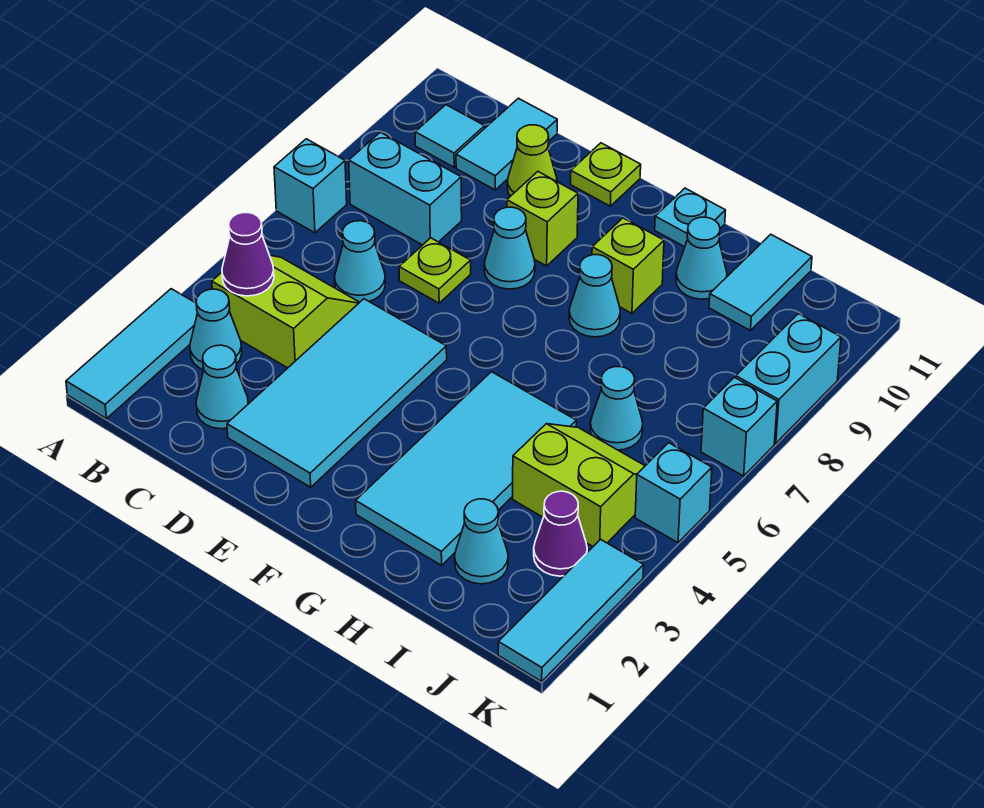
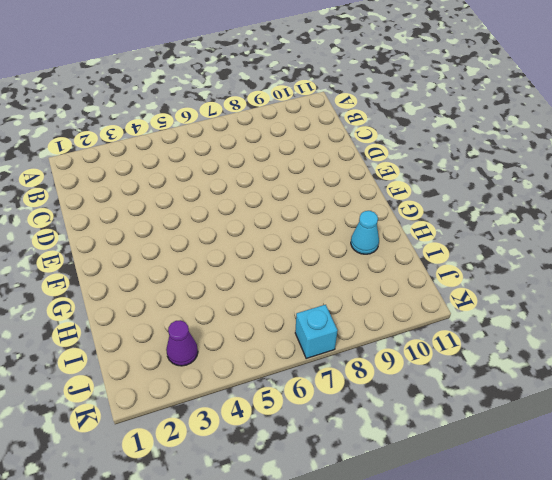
none -> cyan tile A1:A3 level 1
none -> cyan brick A7 level 1
none -> cyan cone B3 level 1
none -> lime slope B4:C5 level 1 top 4

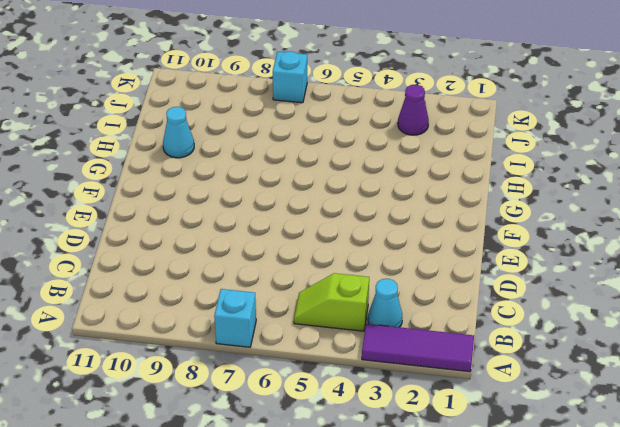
purple tile A1:A3 level 1 -> cyan tile A1:A3 level 1
lime slope B4:B5 level 1 top 4 -> lime slope B4:C5 level 1 top 4
none -> cyan brick B8:C8 level 1
none -> cyan tile B10 level 1
none -> cyan cone C2 level 1
none -> cyan cone C6 level 1

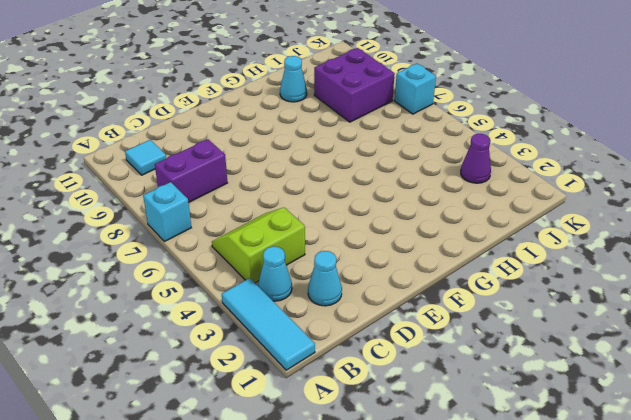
purple brick B8:C8 level 1 -> cyan brick B8:C8 level 1
purple brick I8:J9 level 1 -> none
none -> cyan cone C6 level 1
none -> cyan tile C10:C11 level 1
none -> cyan tile D2:E5 level 1
none -> lime plate D7 level 1

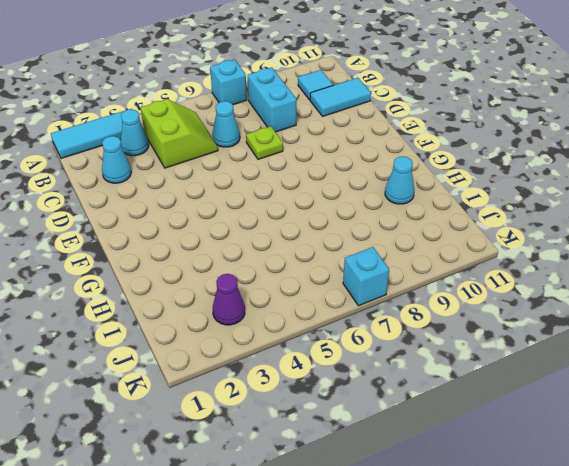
none -> cyan tile D2:E5 level 1
none -> lime cone D10 level 1
none -> cyan cone E8 level 1
none -> lime brick E9 level 1

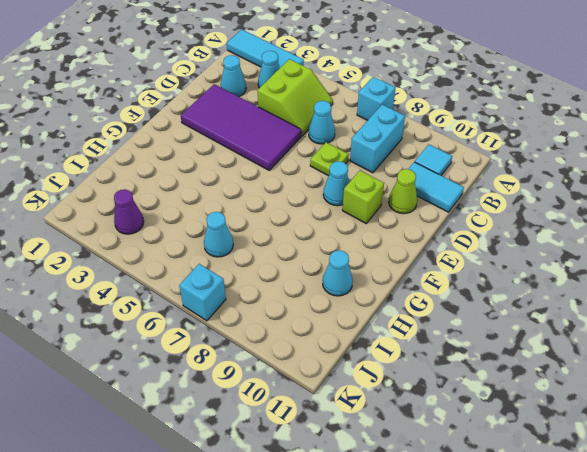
purple tile D2:E5 level 1 -> cyan tile D2:E5 level 1
none -> lime plate E11 level 1
none -> cyan tile G2:H5 level 1
none -> cyan cone G8 level 1
none -> lime brick G9 level 1

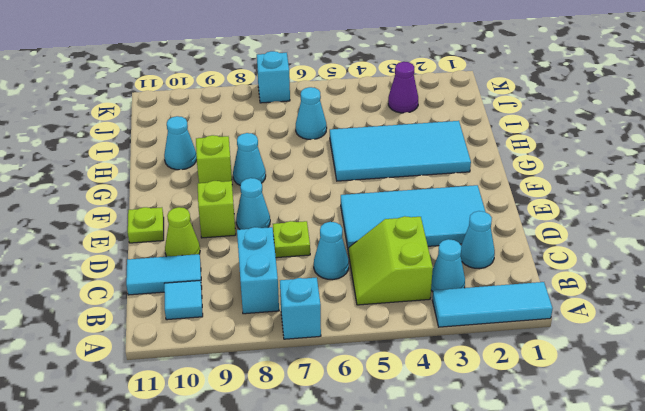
none -> cyan plate G11 level 1
none -> cyan cone I2 level 1
none -> lime slope I4:J5 level 1 top 4
none -> cyan tile I10:I11 level 1

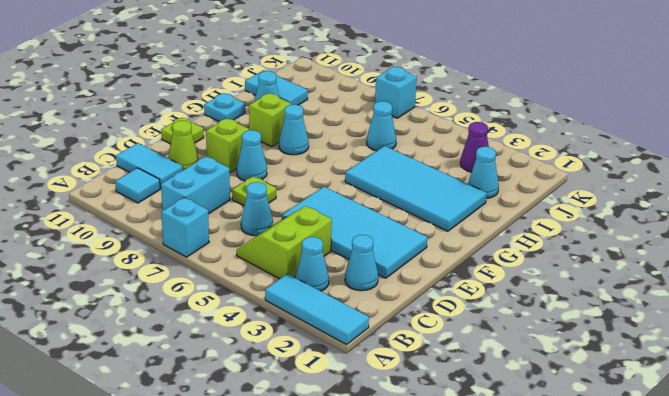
none -> lime slope I4:J5 level 1 top 4
none -> cyan tile K1:K3 level 1
none -> cyan brick K5 level 1
none -> cyan brick K8:K9 level 1

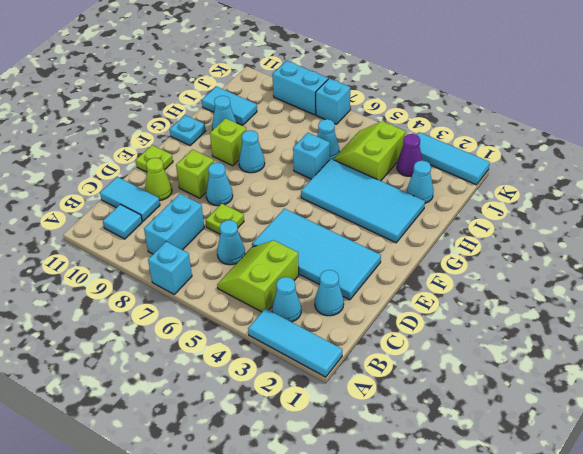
cyan brick H6 level 1 -> cyan brick K5 level 1
none -> purple cone B4 level 2

